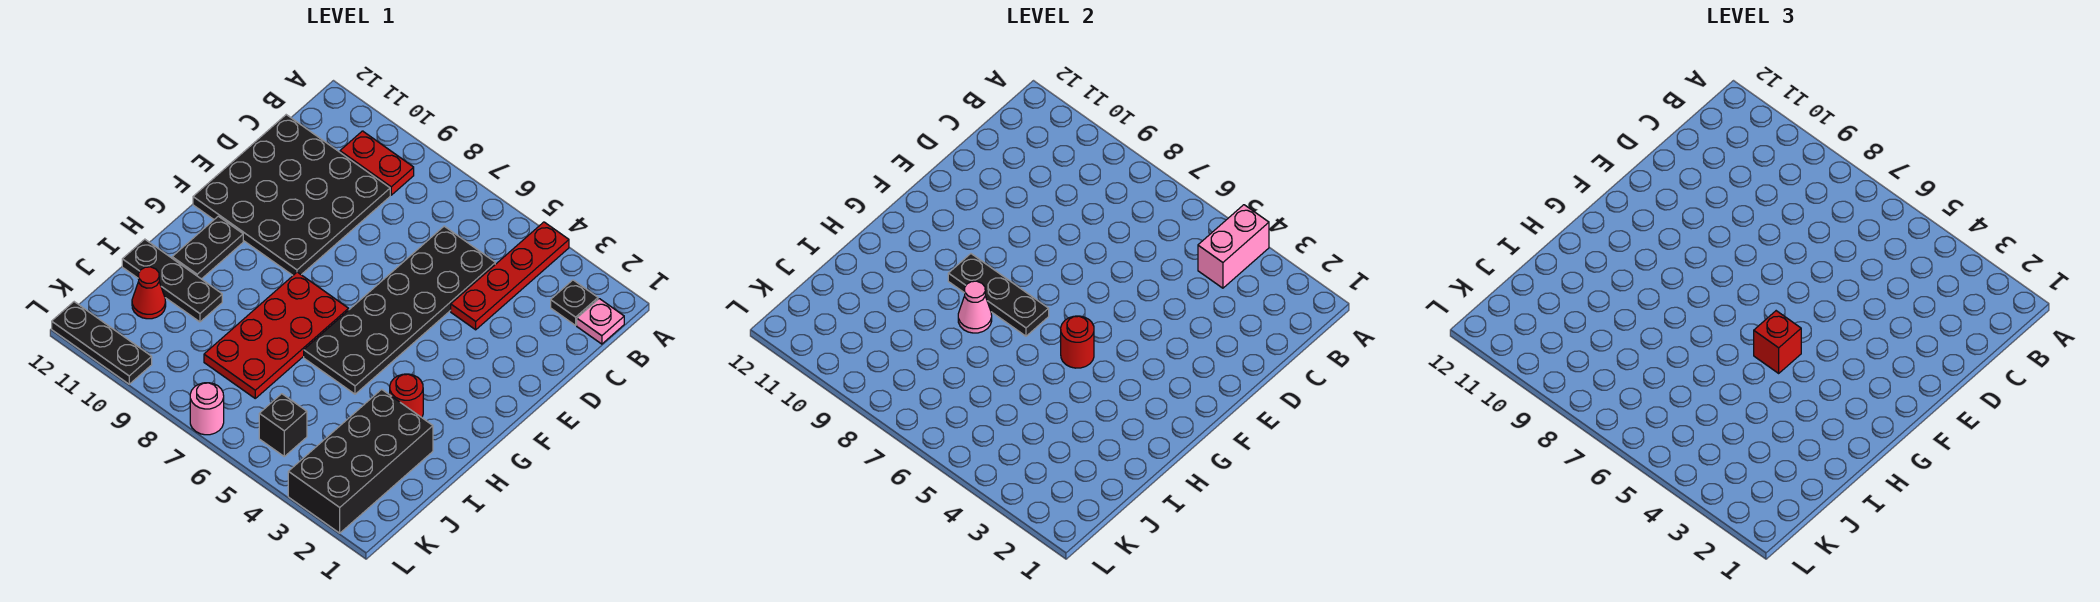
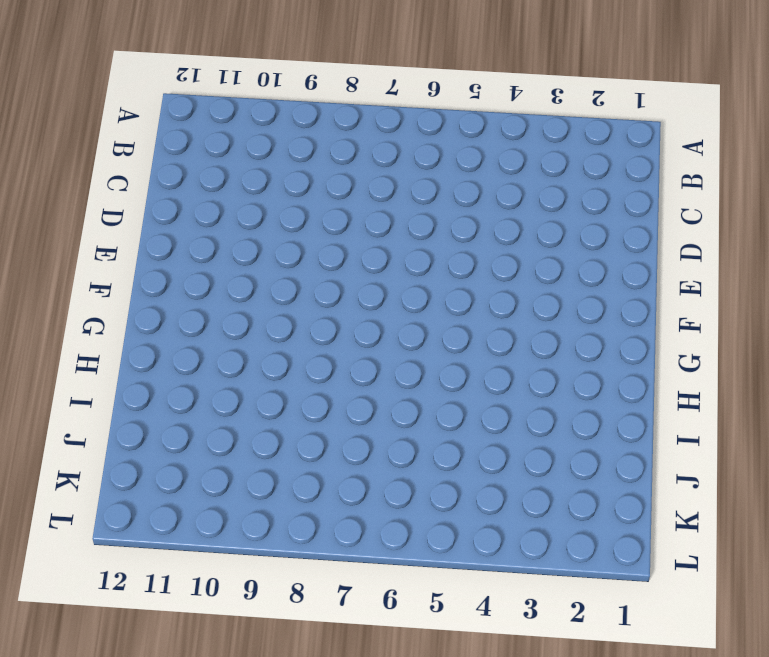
none -> red plate A4:D4 level 1
none -> pink plate B1 level 1
none -> black plate B2 level 1

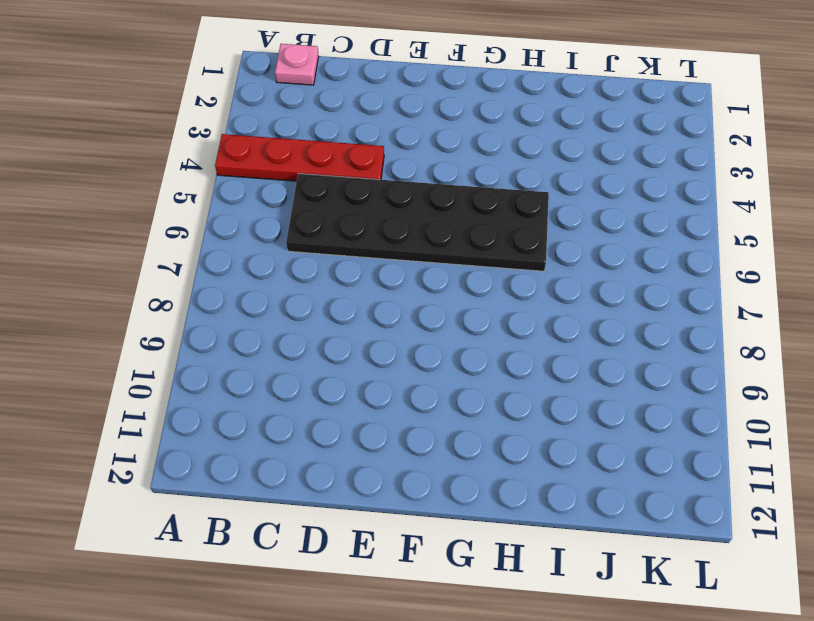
none -> black plate B2 level 1
none -> red plate B9:B10 level 1
none -> black plate C9:F12 level 1

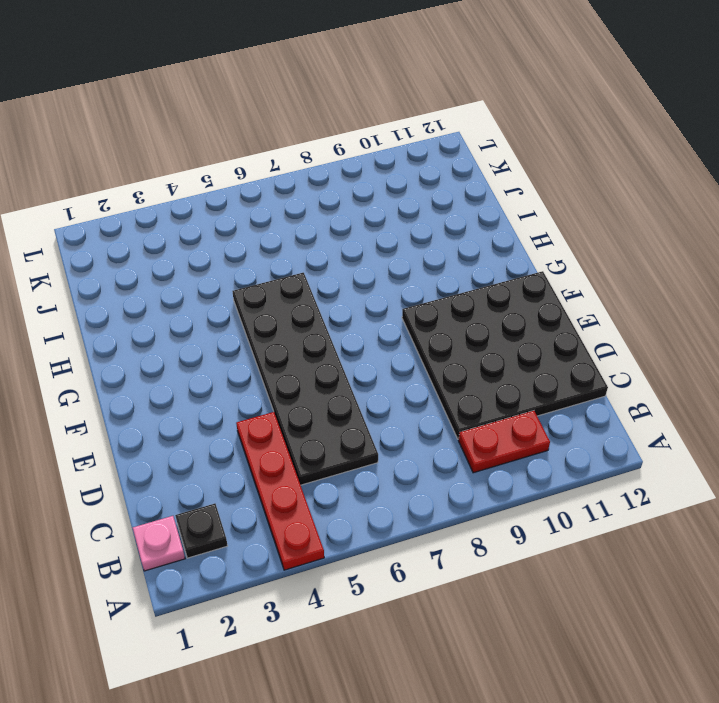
none -> red plate G7:J8 level 1
none -> black plate G11:H11 level 1
none -> red round brick H3 level 1

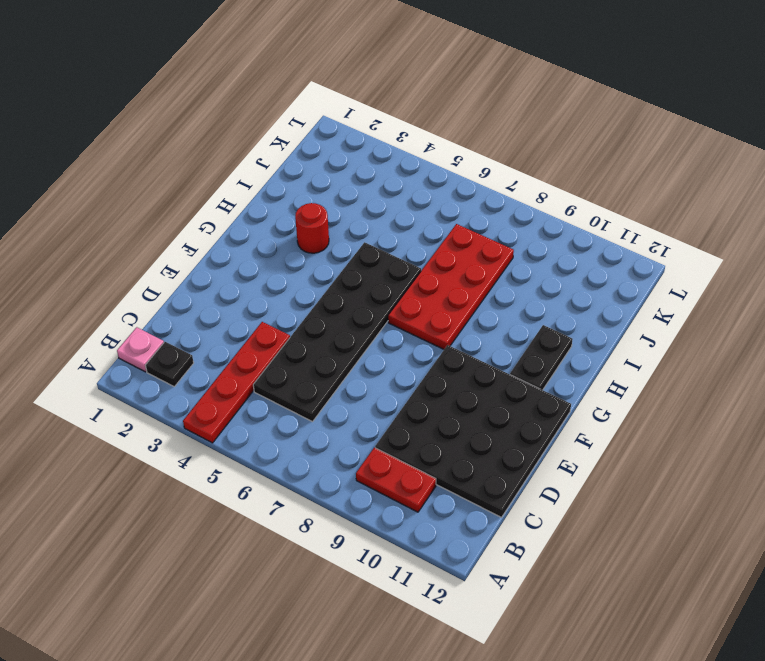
none -> black brick I2:L3 level 1
none -> black plate I10:I12 level 1
none -> red cone J11 level 1

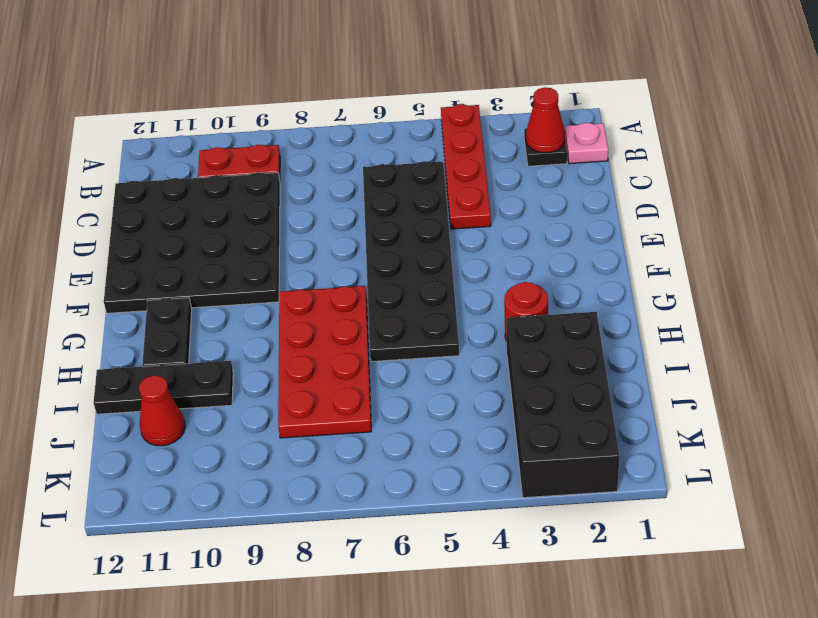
red cone B2 level 2 -> none
none -> black brick K5 level 1
none -> pink round brick L7 level 1
none -> black plate L10:L12 level 1

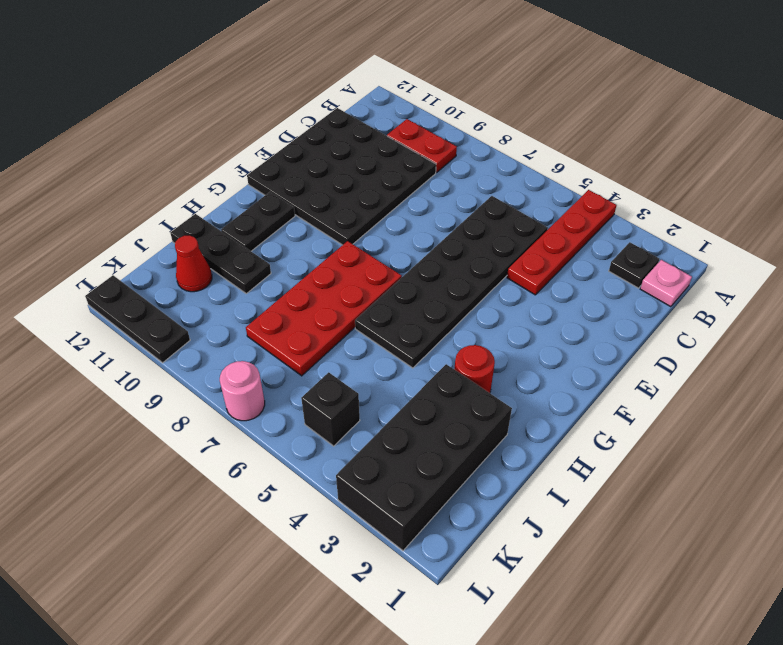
none -> pink brick A4:B4 level 2
none -> red round brick G5 level 2
none -> black plate G7:G9 level 2

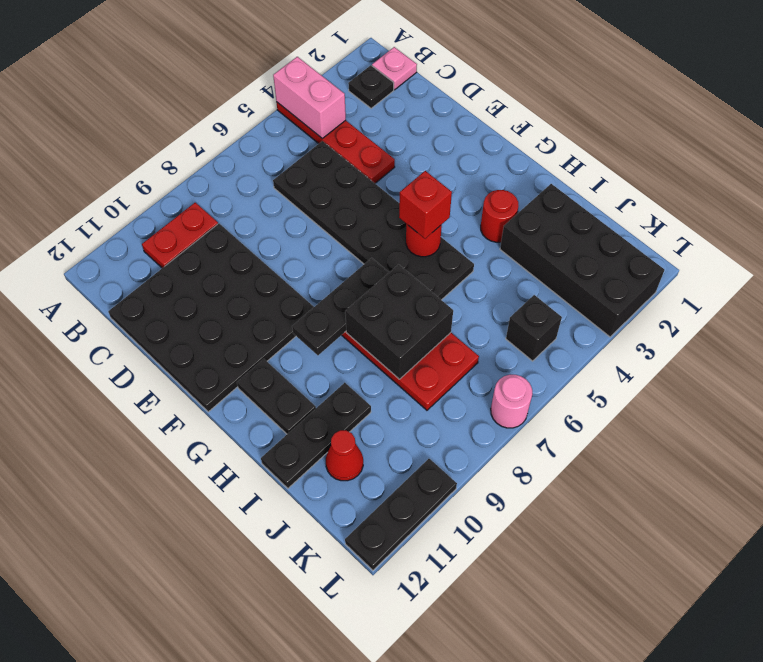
black brick H7:I8 level 2 -> pink cone H8 level 2

